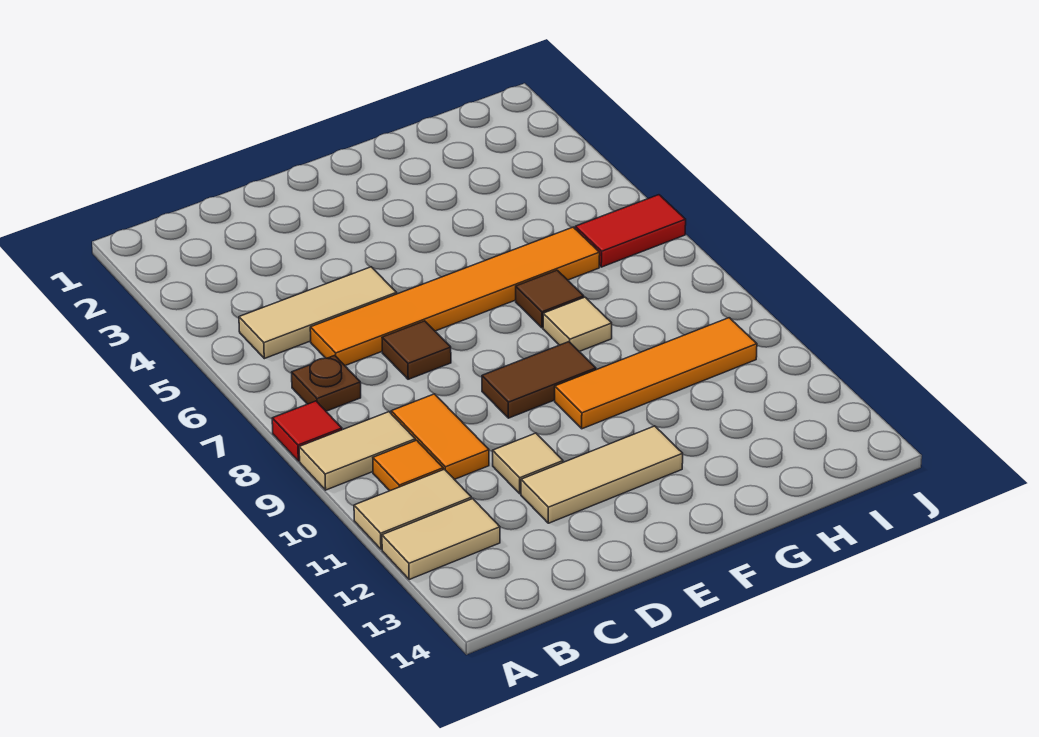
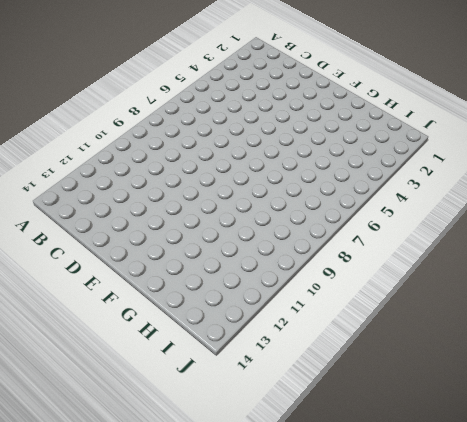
none -> red tile A8 level 1
none -> tan tile A9:B9 level 1
none -> tan tile A11:B11 level 1

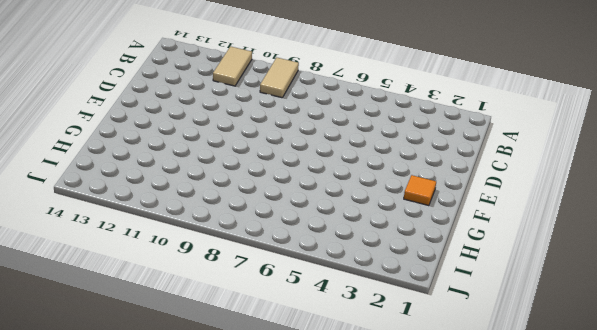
orange tile F2 level 1 -> orange tile B10 level 1
none -> red tile A8 level 1
none -> tan tile A12:B12 level 1
none -> tan tile B5:D5 level 1

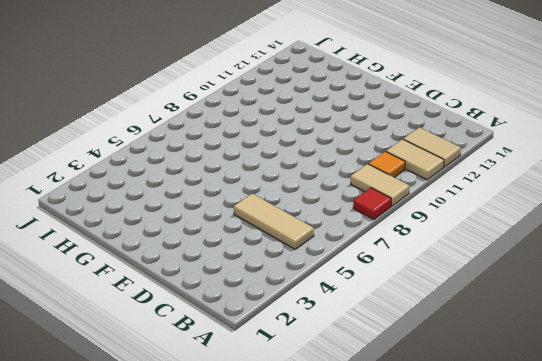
none -> brown plate B7 level 1
none -> orange tile C6:H6 level 1
none -> orange tile C9:C10 level 1

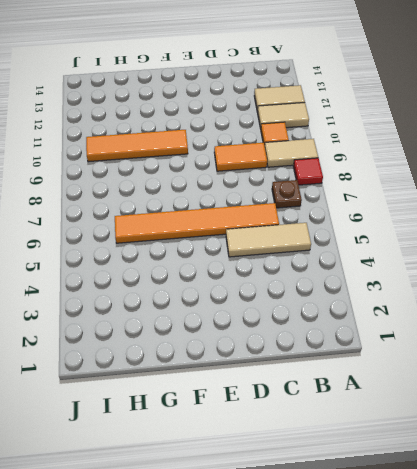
orange tile C9:D9 level 1 -> orange tile C9:C10 level 1
none -> brown tile D7 level 1
none -> tan tile D11 level 1
none -> tan tile D12:F12 level 1

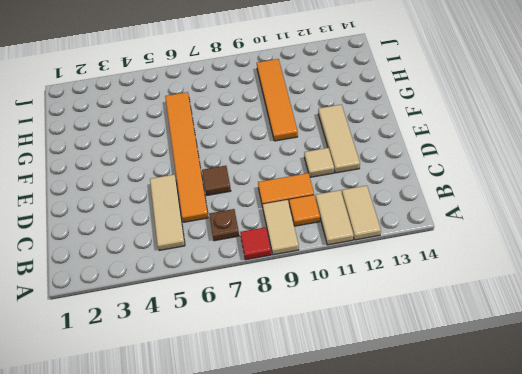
none -> brown tile E9:F9 level 1
none -> brown tile G7 level 1
none -> tan tile G8 level 1

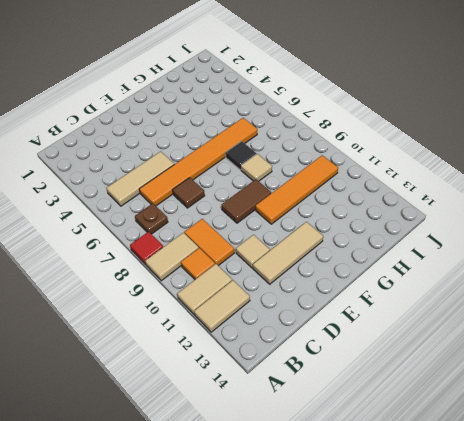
black tile G7 level 1 -> brown tile G7 level 1
none -> red tile I6:J6 level 1

